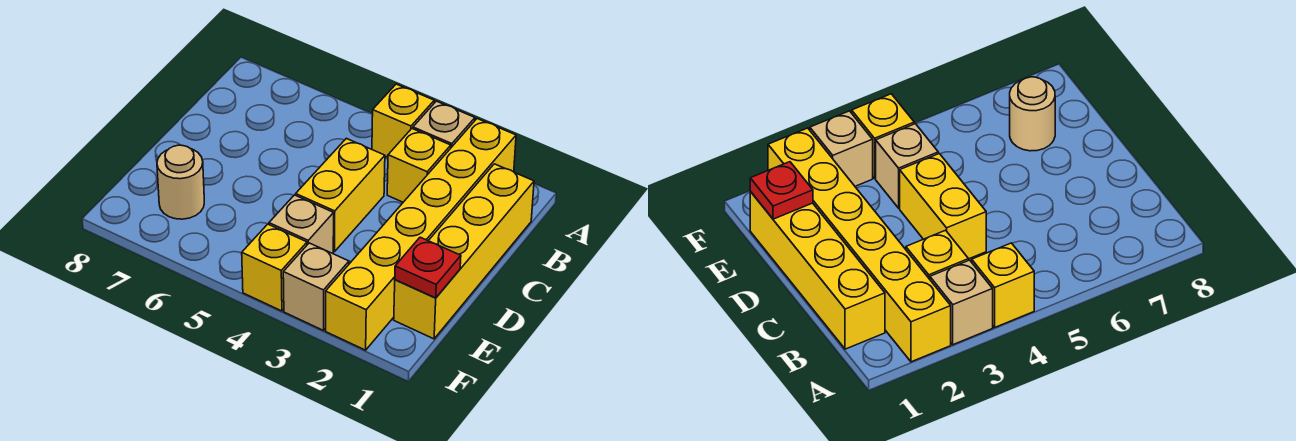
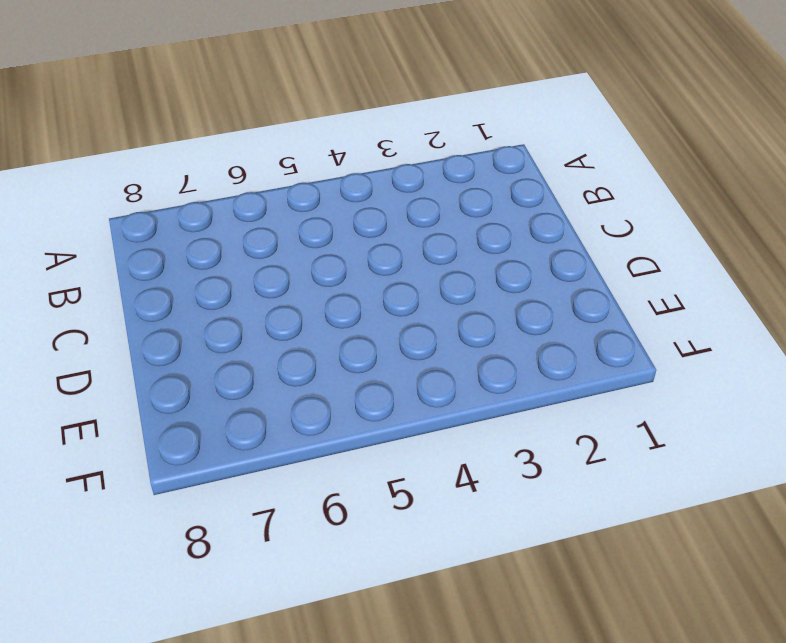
none -> yellow brick A2:F2 level 1
none -> tan brick A3 level 1

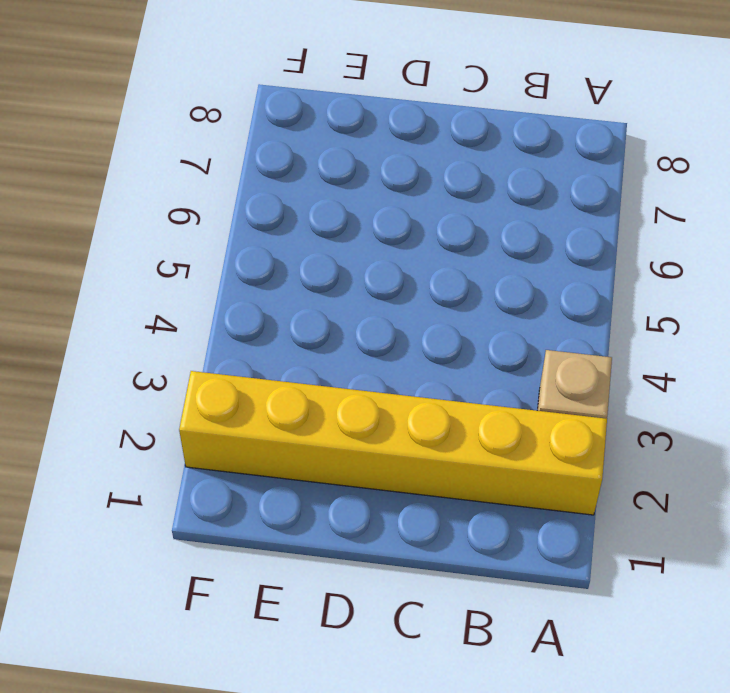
none -> yellow brick A4 level 1
none -> yellow brick B1:E1 level 1

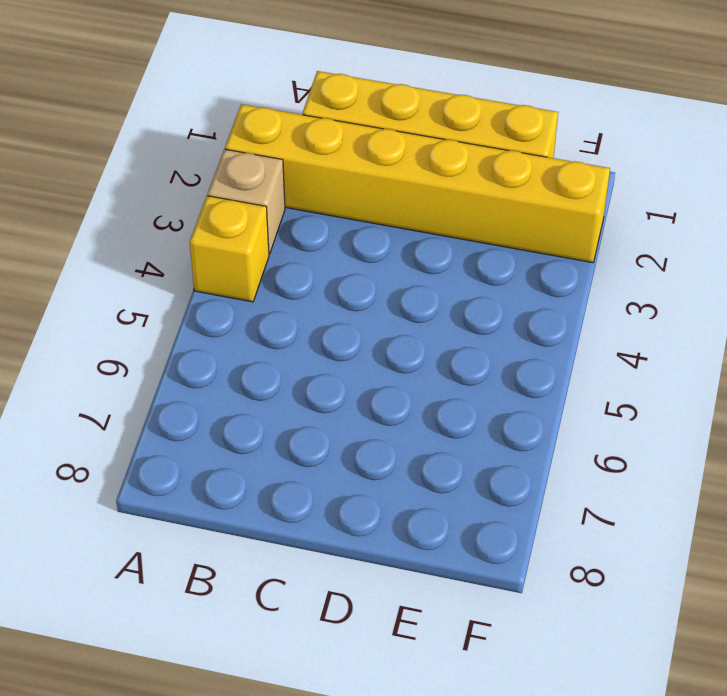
none -> yellow brick B3 level 1
none -> yellow brick C4:D4 level 1

